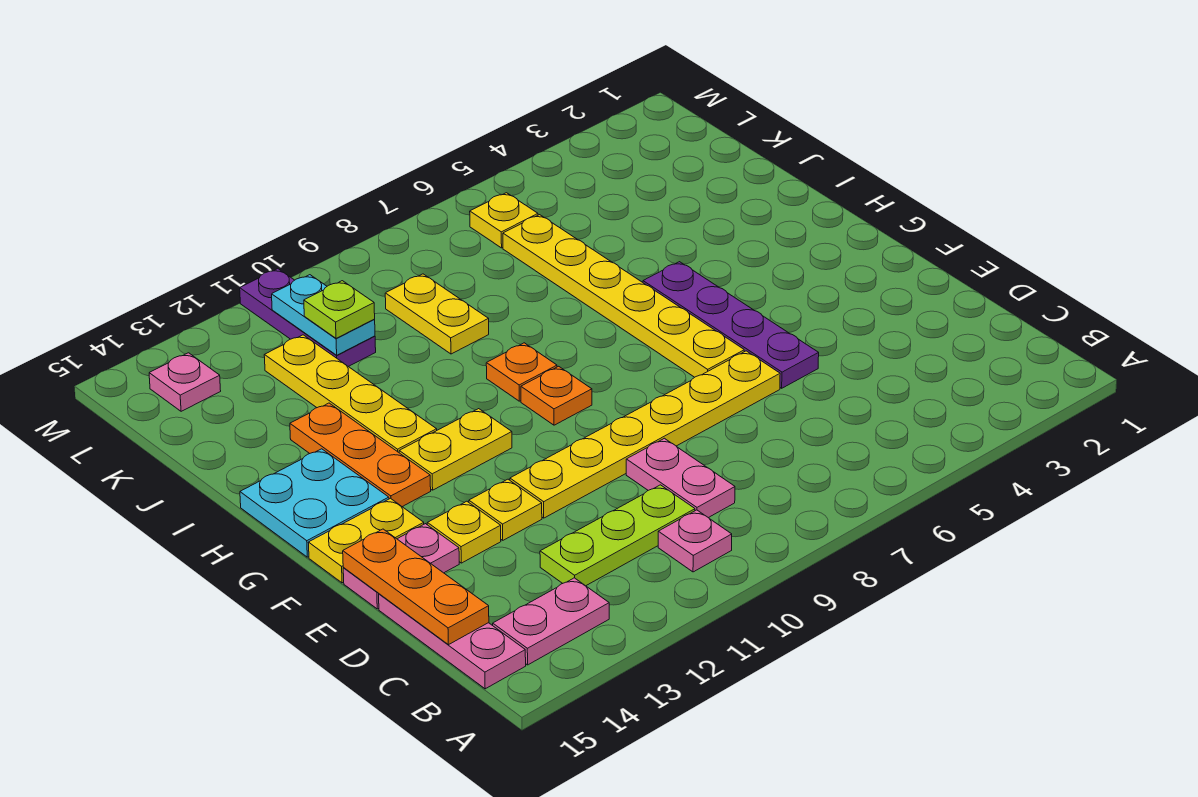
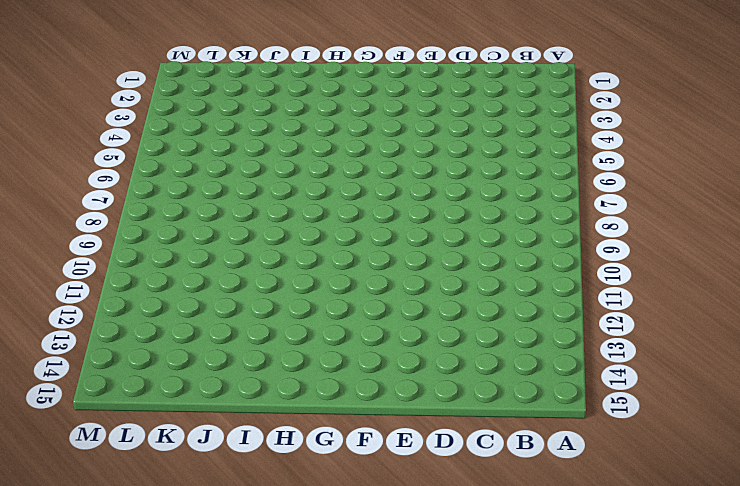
none -> pink plate B10 level 1
none -> pink plate B13:B14 level 1
none -> pink plate B15:D15 level 1

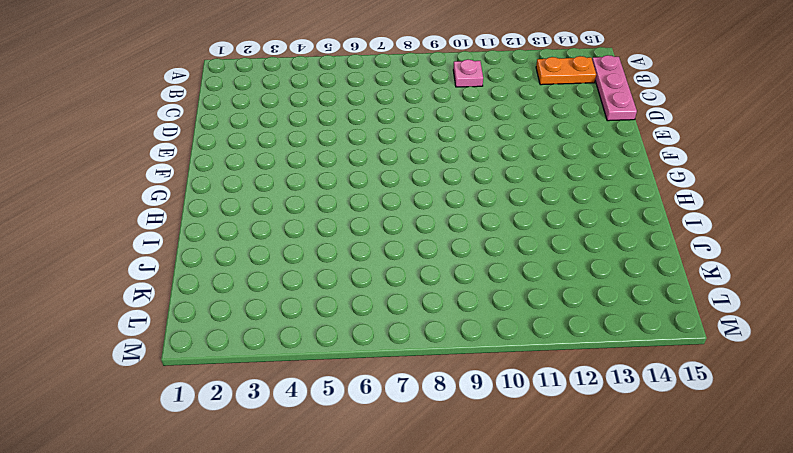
orange plate B13:B14 level 1 -> pink plate B13:B14 level 1
none -> pink plate C9:D9 level 1
none -> lime plate C10:C12 level 1
none -> purple plate E5:H5 level 1

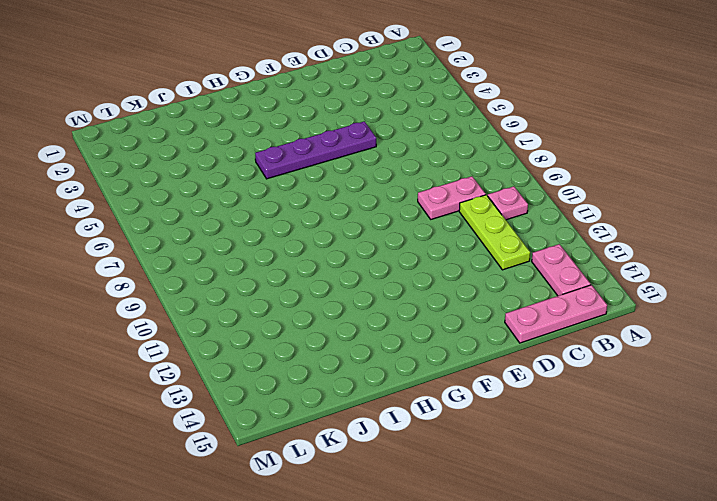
none -> yellow plate E6:E11 level 1
none -> yellow plate E12 level 1
none -> yellow plate E13 level 1

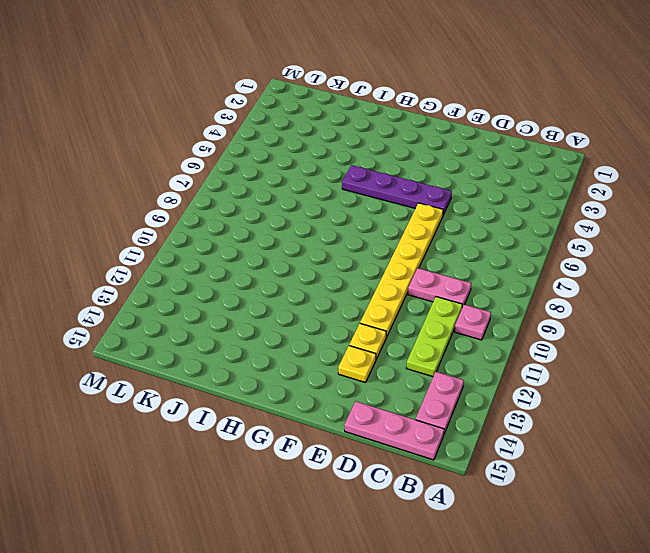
none -> pink plate E14:E15 level 1
none -> yellow plate F6:K6 level 1
none -> yellow plate F14:F15 level 1

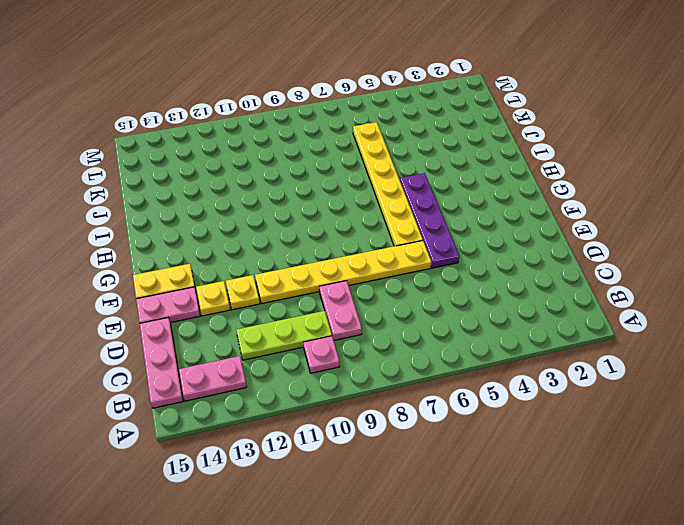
none -> orange plate G9 level 1
none -> yellow plate G11:G12 level 1
none -> orange plate G13:I13 level 1

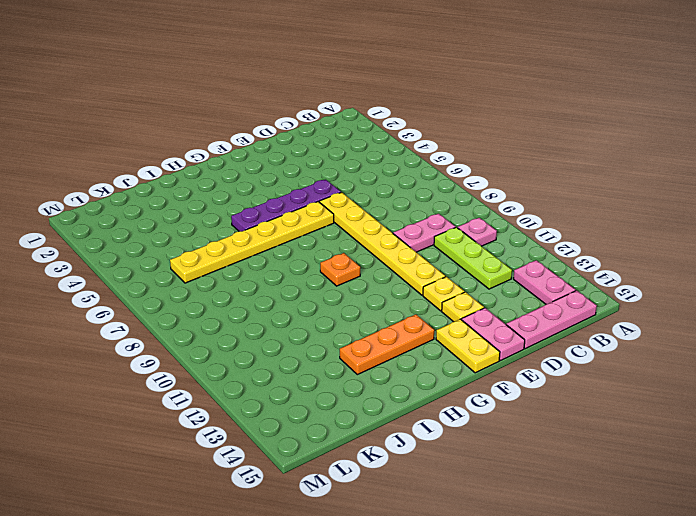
none -> yellow plate G11:G12 level 1
none -> cyan plate G14:H15 level 1
none -> orange plate H9 level 1

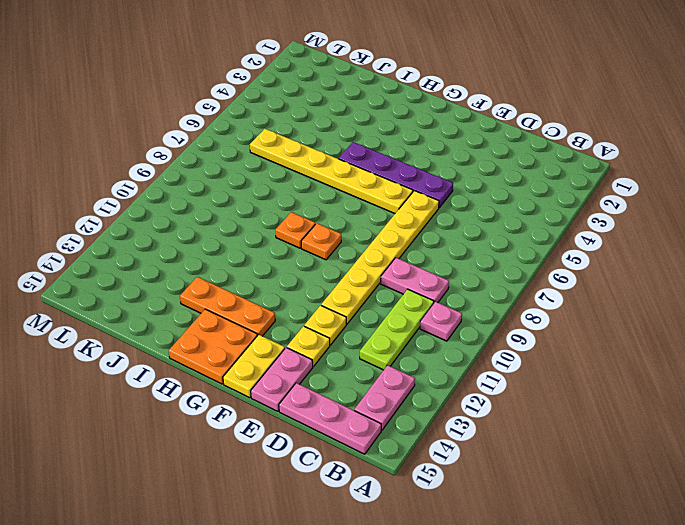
orange plate G14:H15 level 1 -> cyan plate G14:H15 level 1
none -> yellow plate G11:G12 level 1
none -> yellow plate H12:K12 level 1
none -> yellow plate J9:K9 level 1

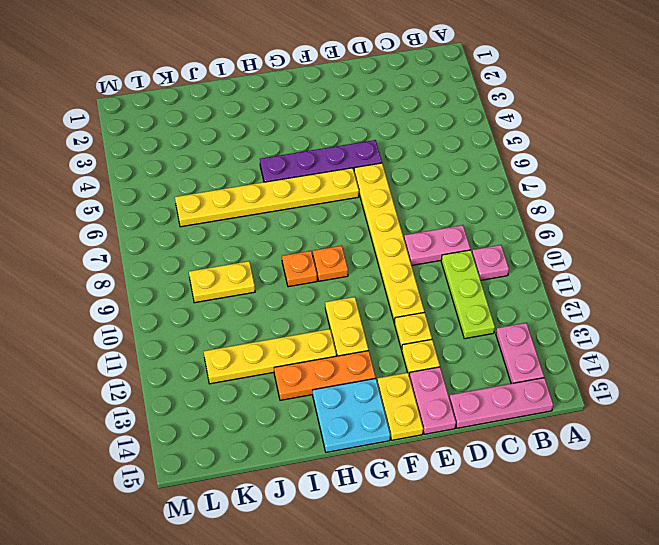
none -> purple plate K11:M11 level 1
none -> yellow plate L6 level 1
none -> pink plate L14 level 1

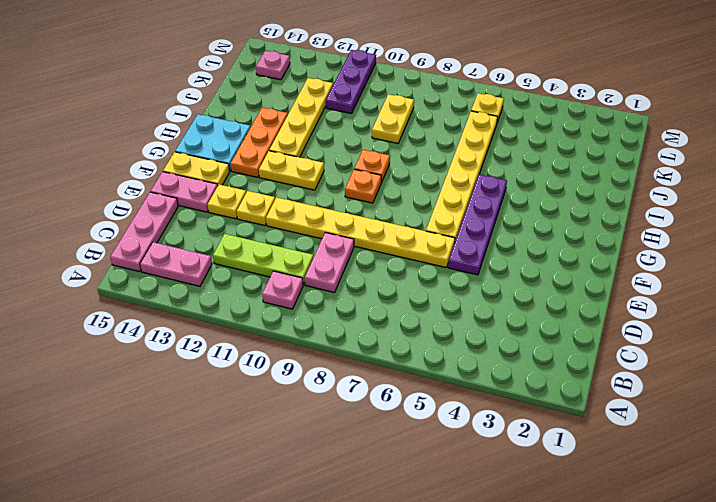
none -> orange plate C15:E15 level 2
none -> cyan plate K11:L11 level 2
none -> lime plate K11 level 3

